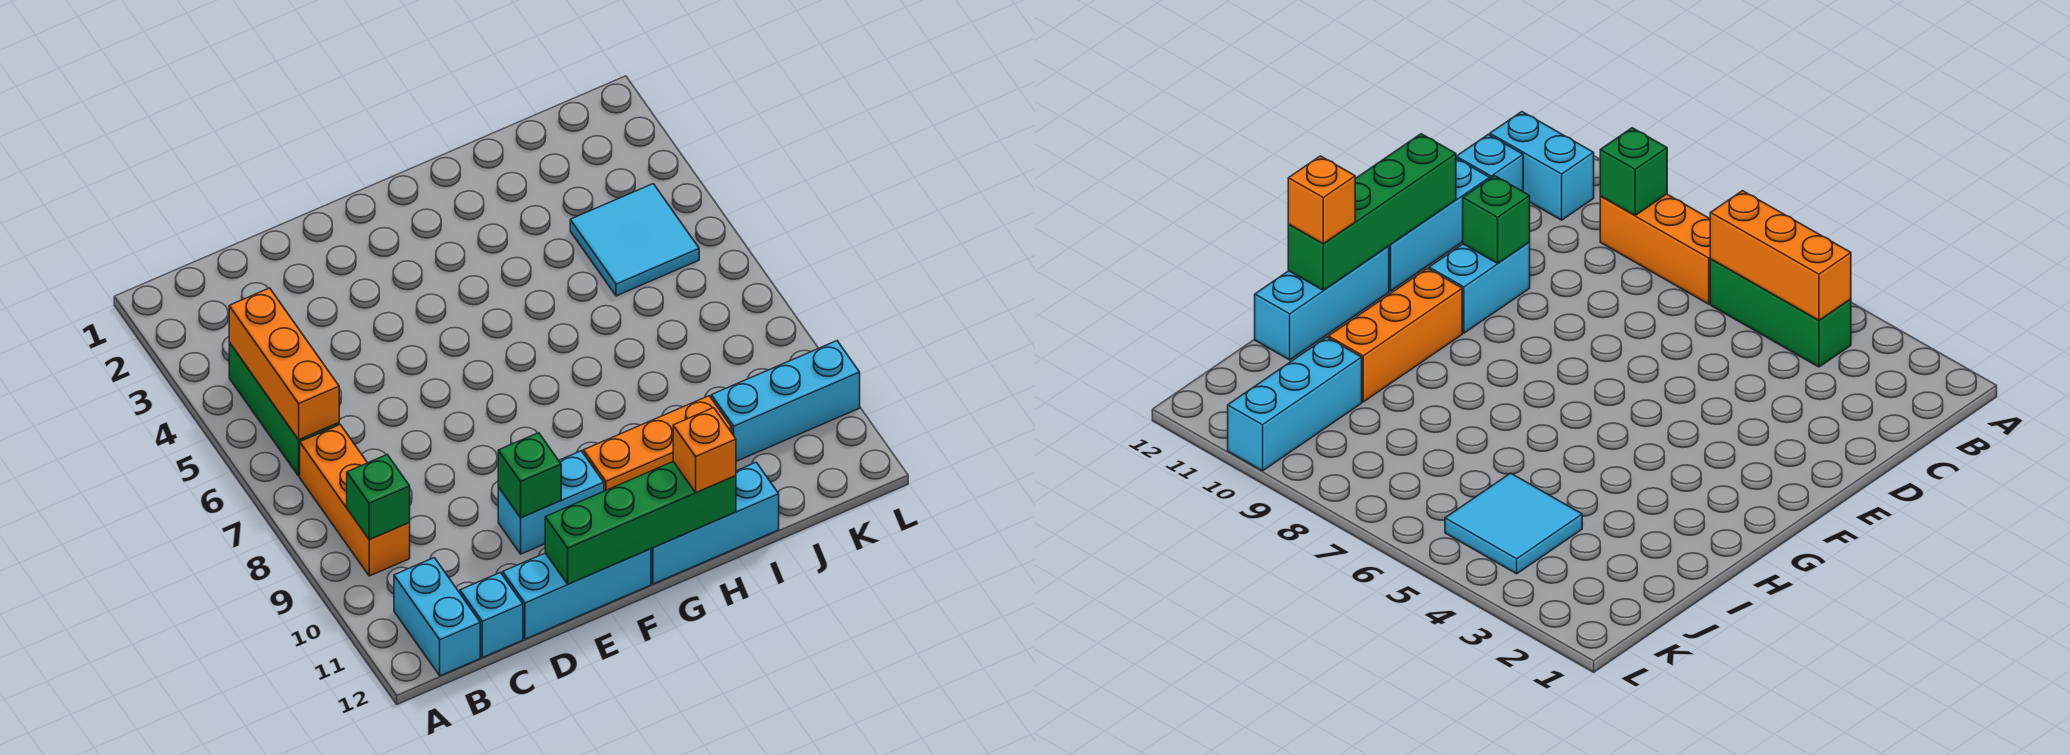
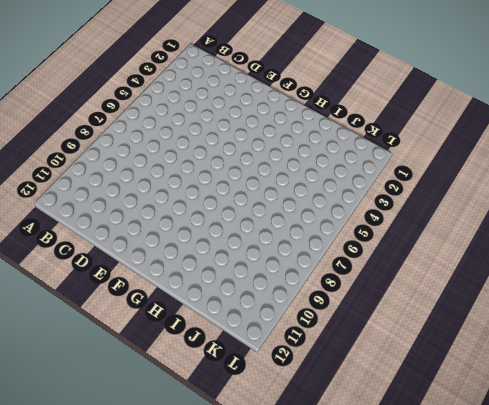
none -> green brick B4:B6 level 1
none -> orange brick B7:B9 level 1
none -> cyan brick B11:B12 level 1

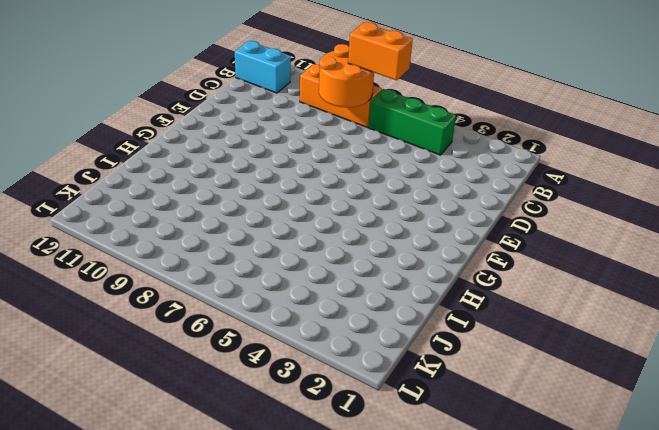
orange brick B6:B7 level 3 -> none
orange round brick B7:C8 level 2 -> none
none -> cyan brick C12 level 1
none -> cyan brick D12:F12 level 1
none -> cyan brick E10:F10 level 1

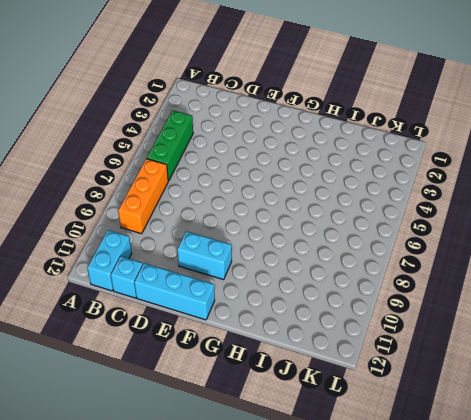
none -> orange brick G10:I10 level 1
none -> cyan brick G12:I12 level 1
none -> cyan tile J4:K5 level 1

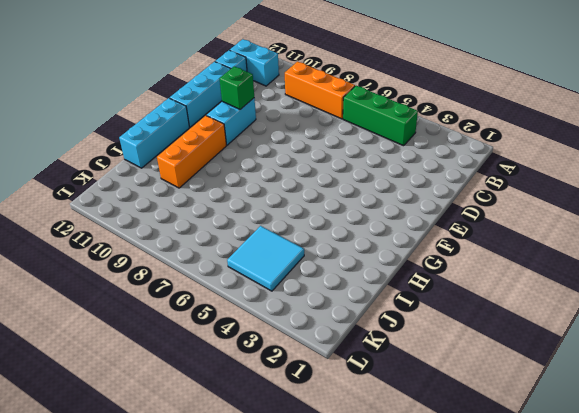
none -> cyan brick J10:L10 level 1
none -> orange brick B4:B6 level 2
none -> green brick B9 level 2

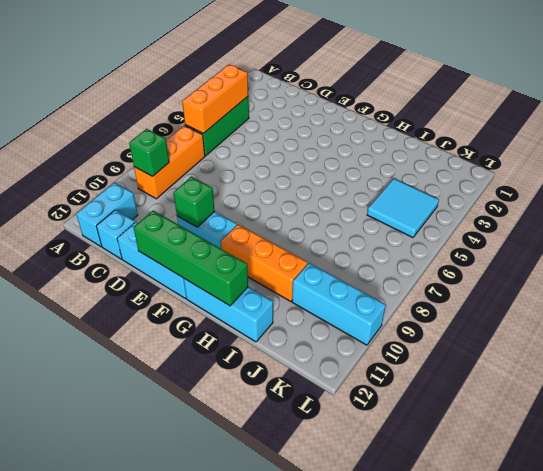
none -> orange brick H12 level 3

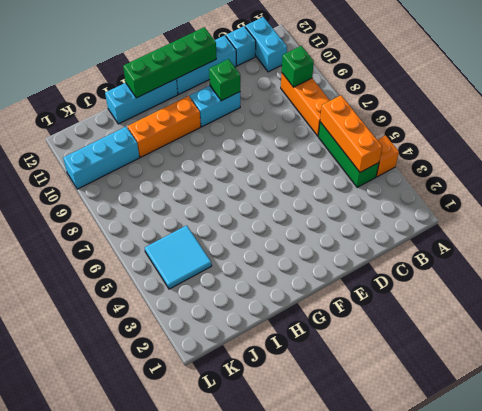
orange brick A4 level 1 -> orange brick H12 level 3

